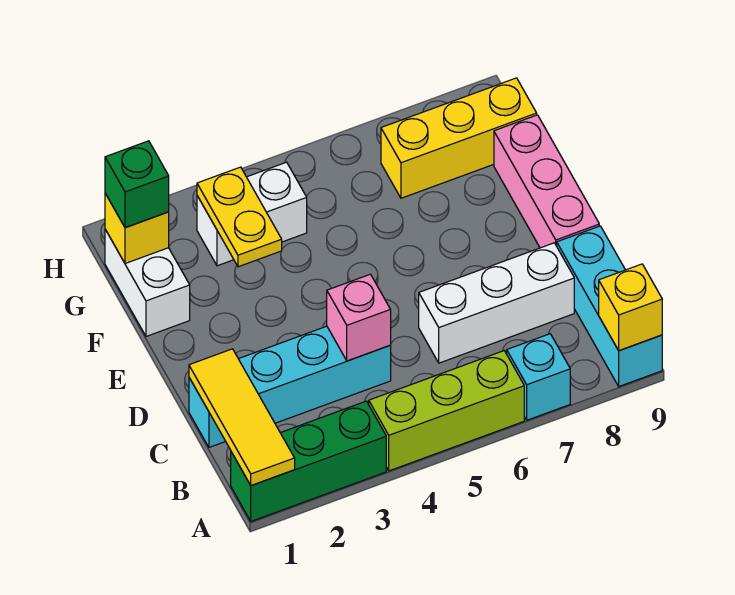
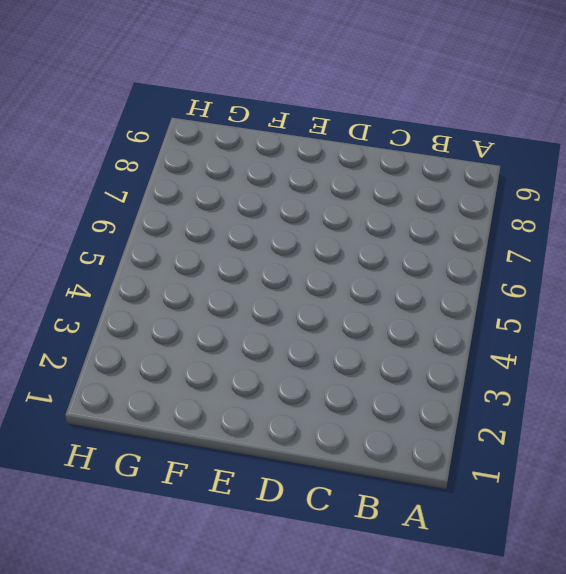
none -> green brick A1:A3 level 1
none -> lime brick A4:A6 level 1
none -> cyan brick A7 level 1

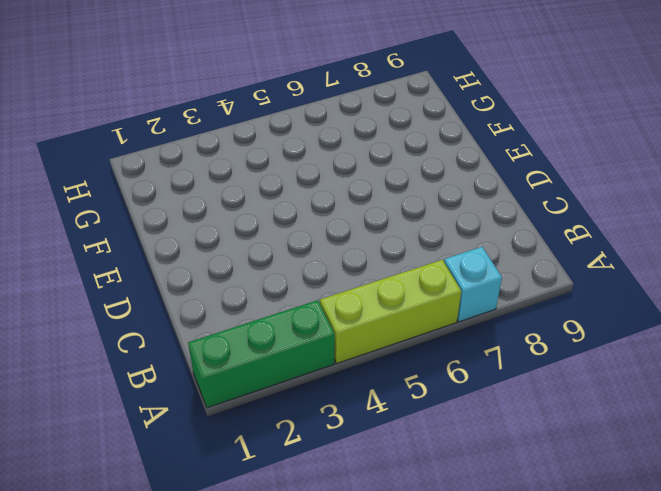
none -> cyan brick A9:C9 level 1
none -> cyan brick C1:C4 level 1
none -> white brick C6:C8 level 1

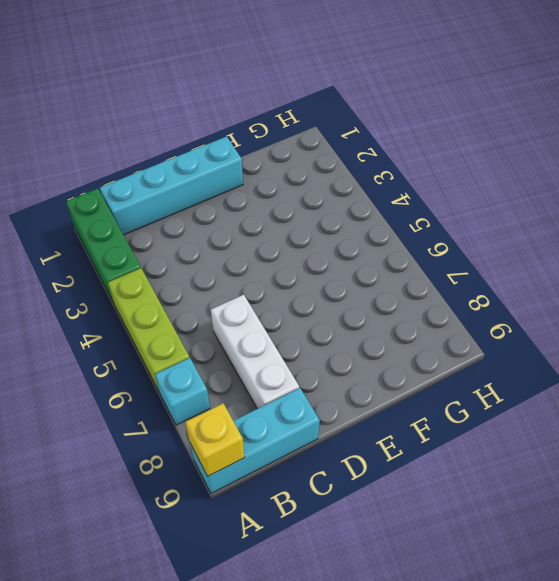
cyan brick B1:E1 level 1 -> cyan brick C1:C4 level 1
none -> pink brick D9:F9 level 1
none -> white brick F1:G1 level 1
none -> white brick G3:G4 level 1

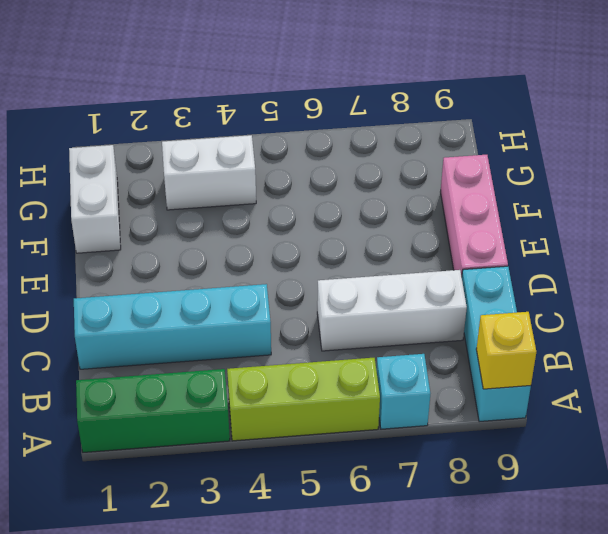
none -> yellow brick G7:G9 level 1
none -> yellow tile A1:C1 level 2
none -> pink brick C4 level 2

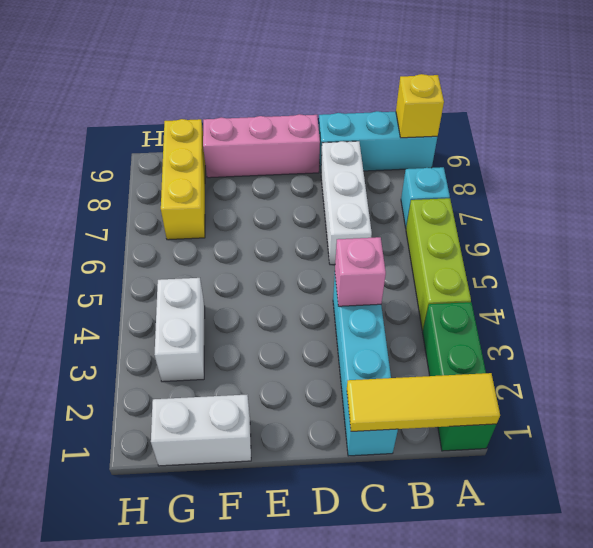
none -> yellow plate F3:G3 level 2
none -> yellow brick G1 level 2
none -> green brick G1 level 3

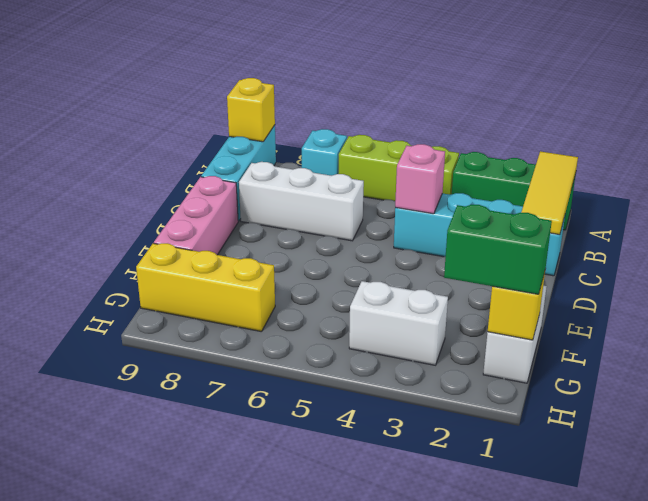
green brick G1:G2 level 3 -> green brick G1 level 3
none -> yellow plate F3:G3 level 2

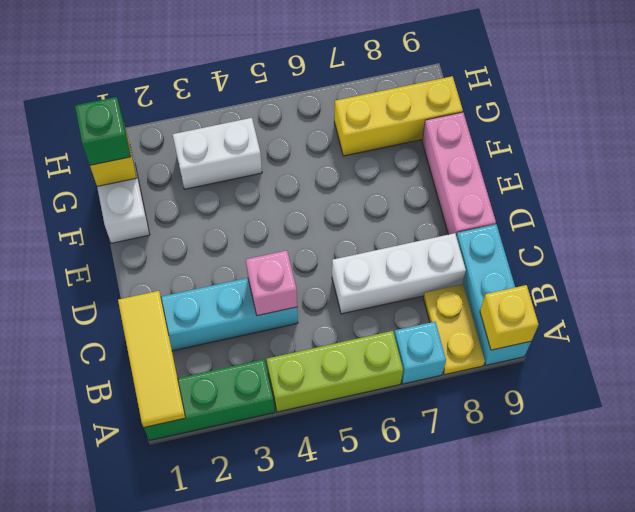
yellow plate A8:B8 level 1 -> yellow plate F3:G3 level 2

